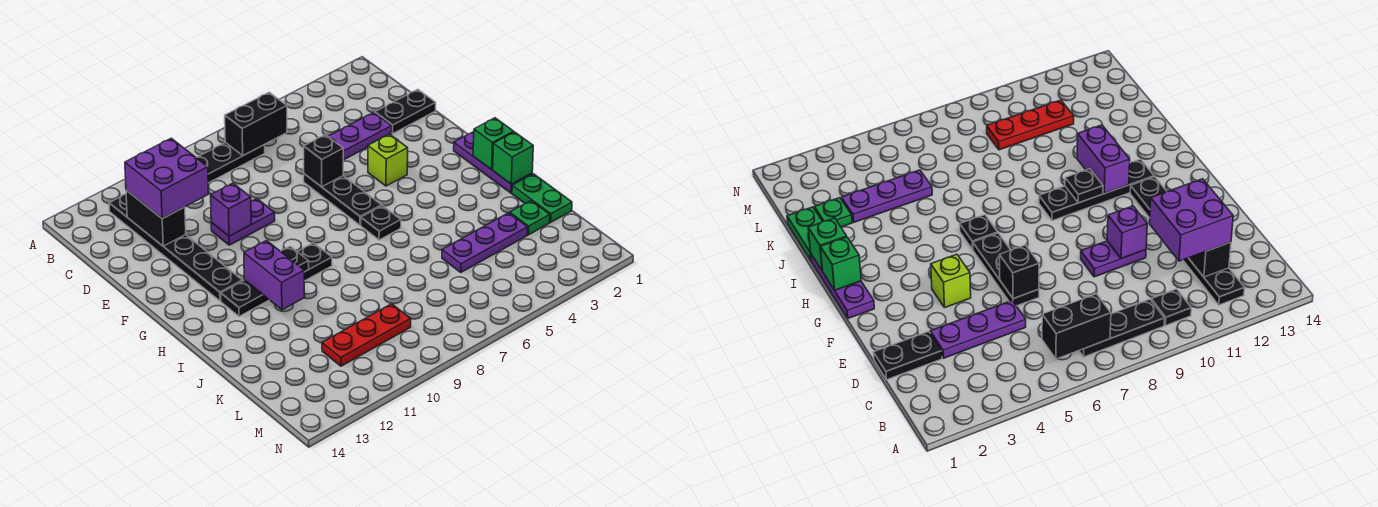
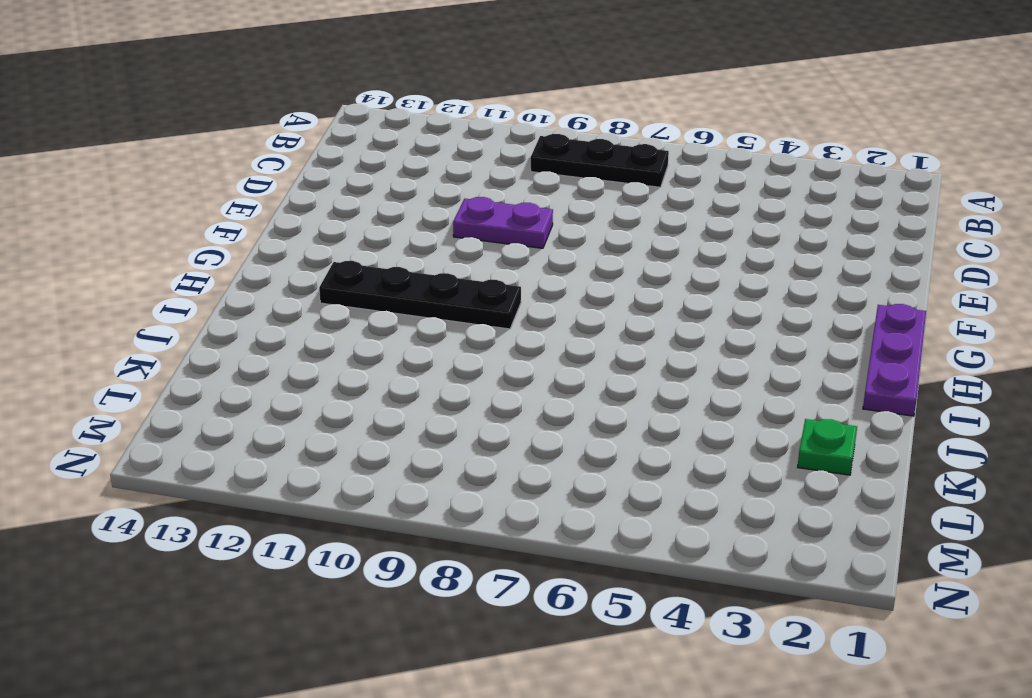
none -> black plate B10 level 1
none -> black plate B12:G12 level 1
none -> black plate D1:D2 level 1

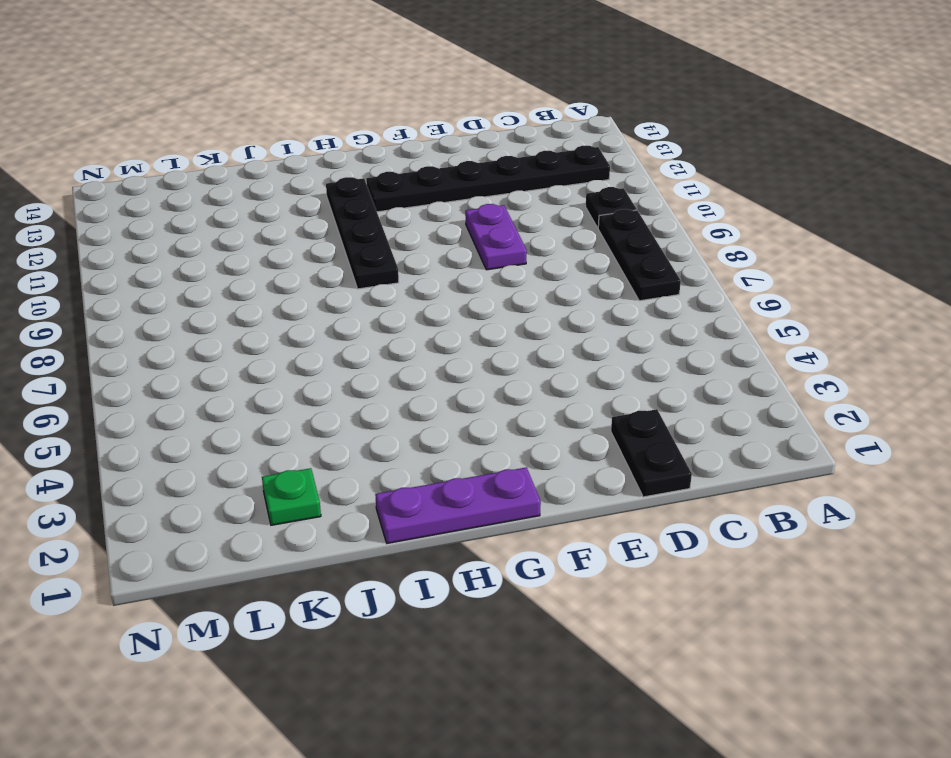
none -> purple plate D3:D5 level 1
none -> black plate E6:G6 level 1
none -> lime brick F4 level 1

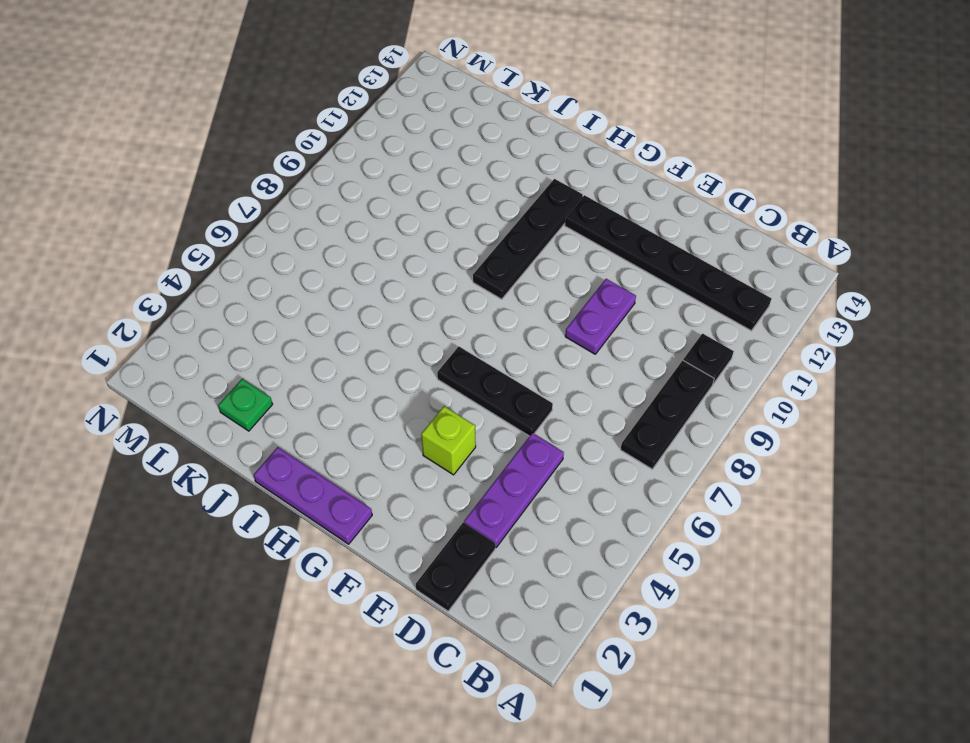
none -> black plate H6 level 1
none -> green plate J1:K1 level 1
none -> purple plate K3:K5 level 1

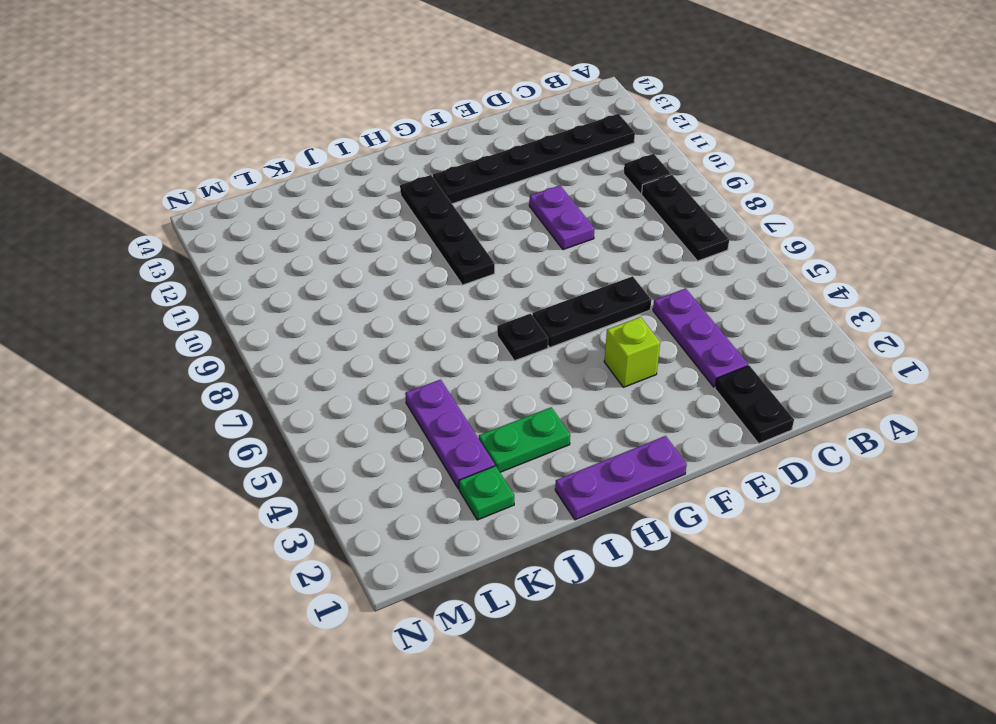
green plate I3:J3 level 1 -> green plate J1:K1 level 1
none -> red plate L9:L11 level 1
none -> black brick B6:B7 level 2
none -> black brick C12:D12 level 2

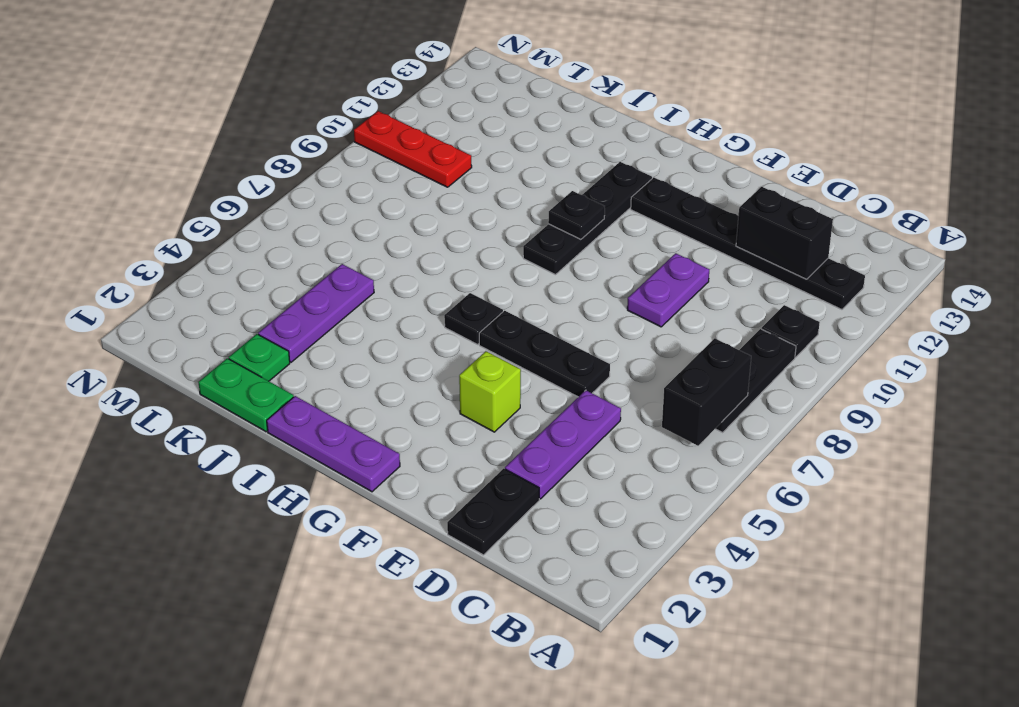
red plate L10:N10 level 1 -> red plate L9:L11 level 1
none -> black brick E6 level 2
none -> purple brick E10 level 2
none -> green brick H1 level 2

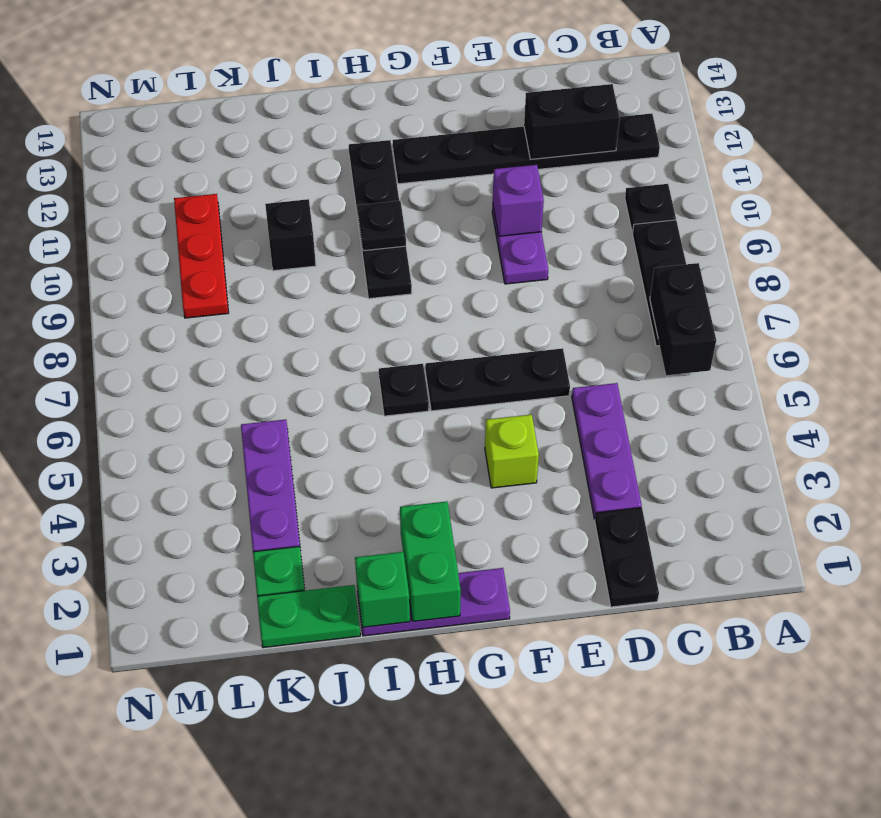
green brick H1:H2 level 2 -> green brick H1 level 2
black brick J10 level 1 -> black brick E6 level 2
none -> purple brick H11:I11 level 2
none -> purple brick C11:D12 level 3

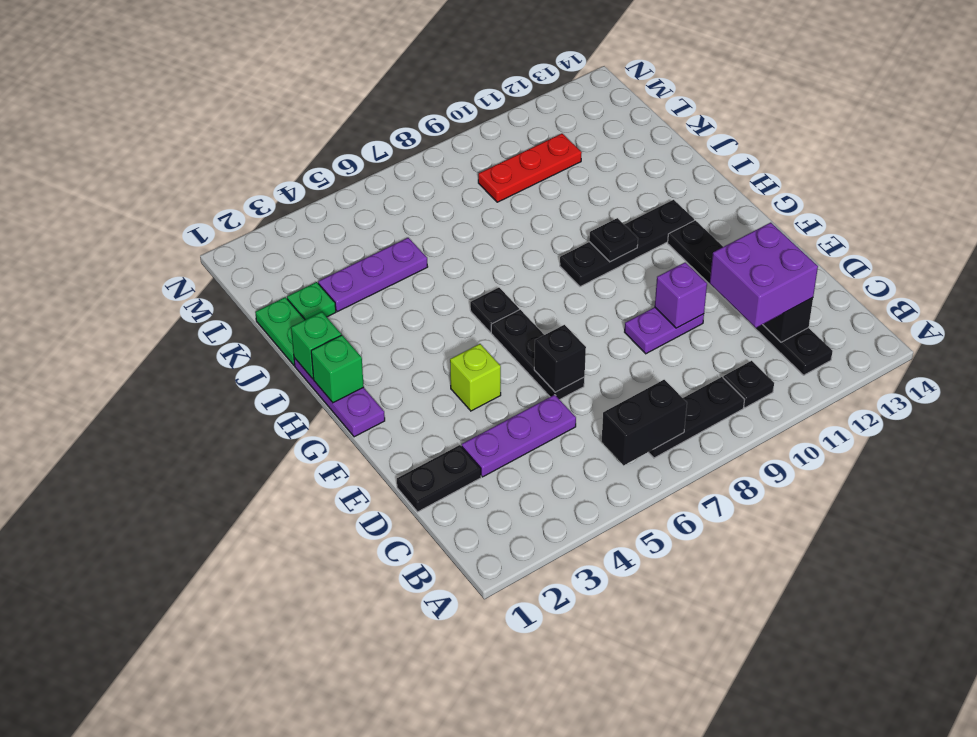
none -> purple brick H11:I11 level 2

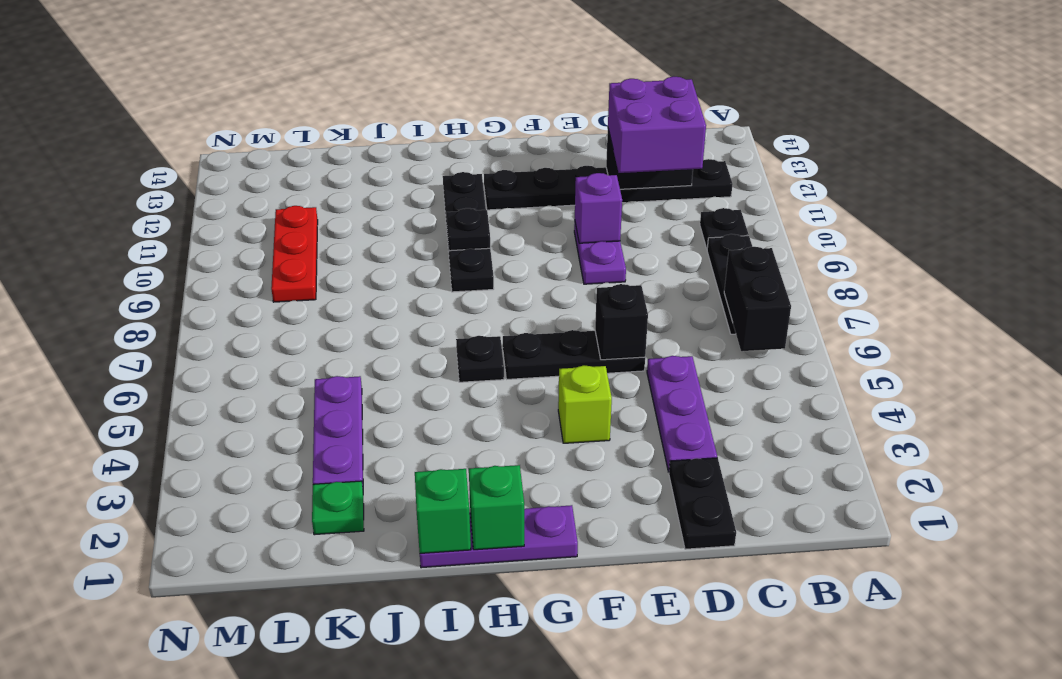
none -> green plate J1:K1 level 1
none -> purple brick H11:I11 level 2

